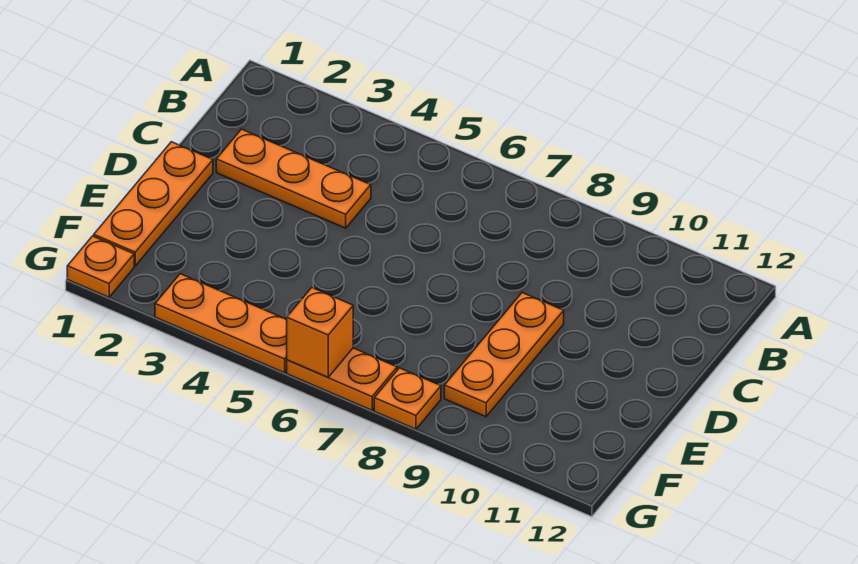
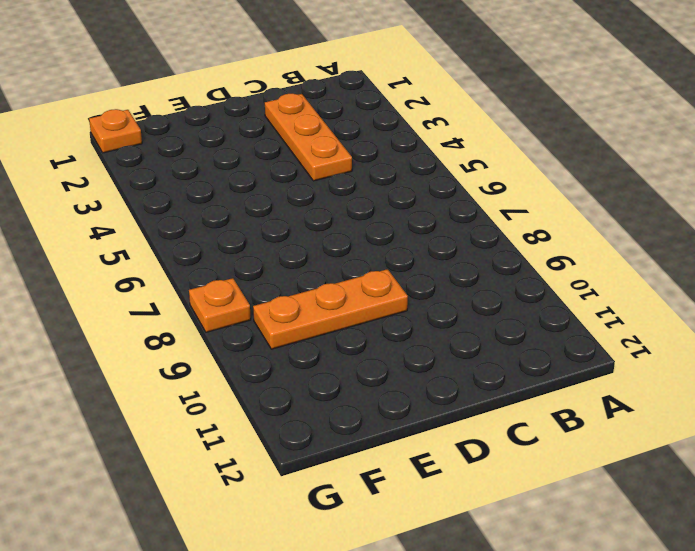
none -> orange plate D1:F1 level 1
none -> orange plate G3:G5 level 1

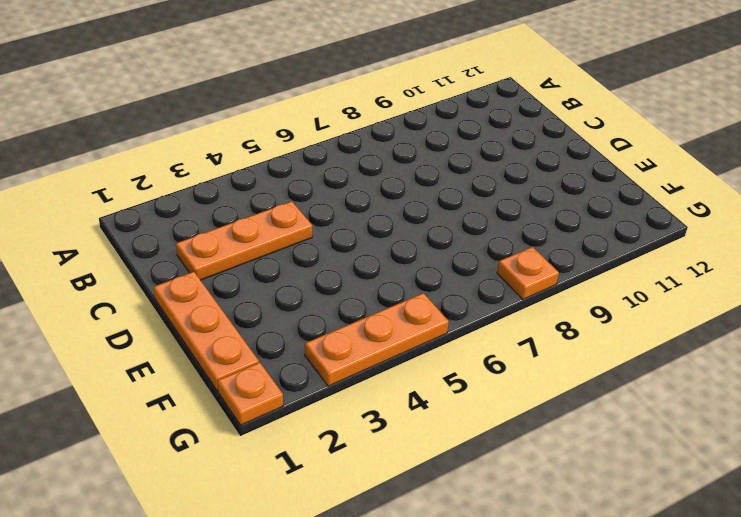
none -> orange plate D9:F9 level 1
none -> orange plate G6:G7 level 1

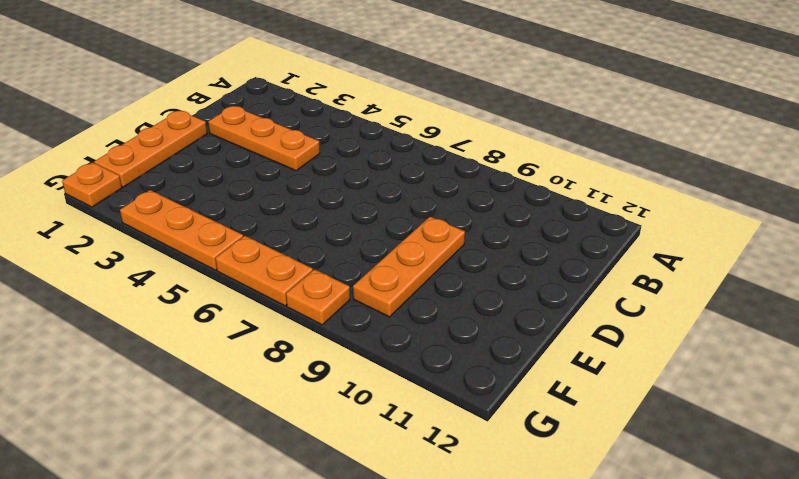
none -> orange brick G6 level 2

